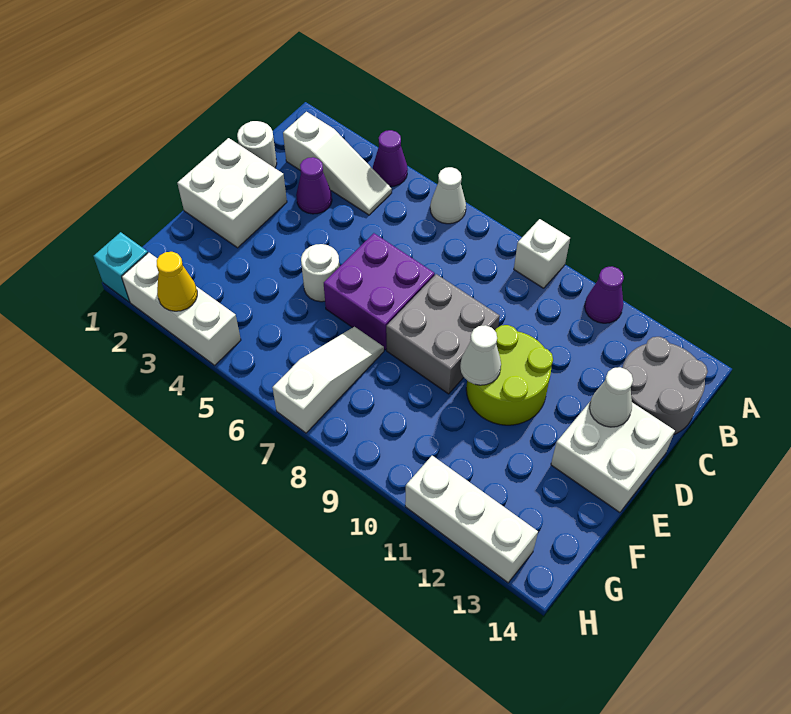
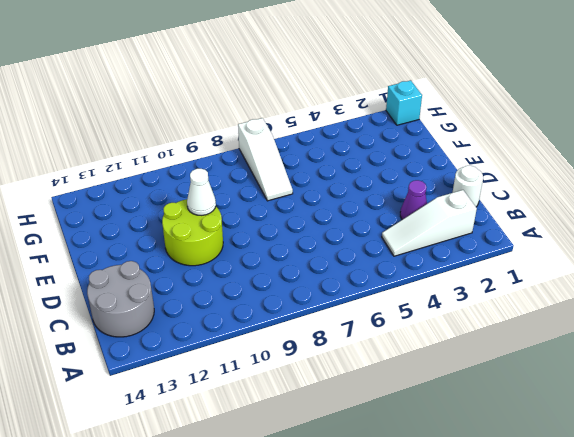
none -> purple cone A4 level 1
none -> white cone A6 level 1
none -> white brick A9 level 1

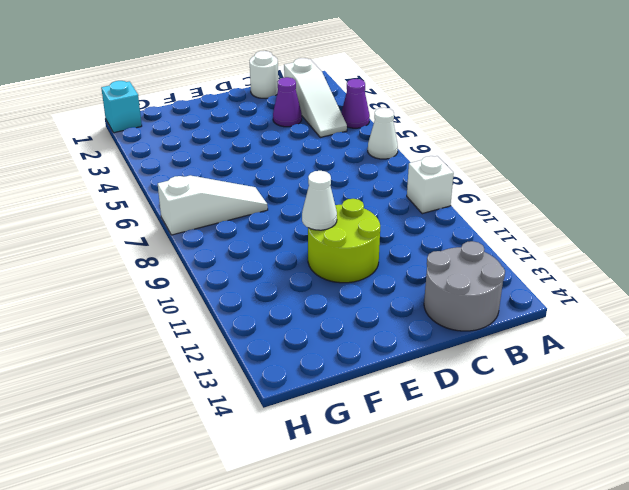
none -> purple cone A11 level 1
none -> white brick D1:E2 level 1
none -> purple brick D6:E7 level 1

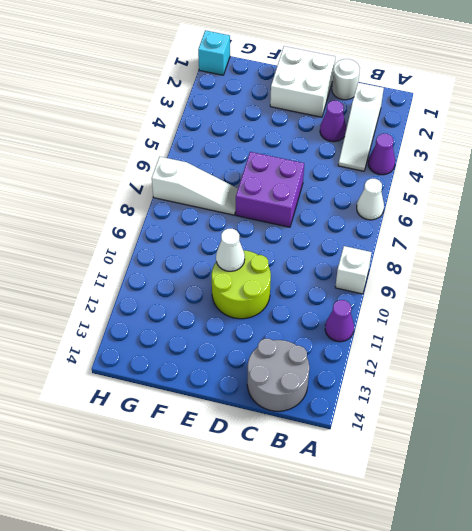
none -> grey brick D8:E9 level 1
none -> white brick D13:E14 level 1
none -> white round brick E5 level 1

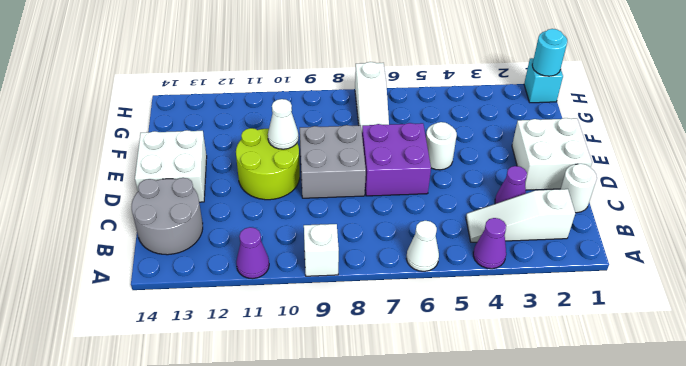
cyan round brick H1 level 2 -> none
none -> white brick H2:H4 level 1
none -> white brick H11:H13 level 1
none -> white cone D13 level 2

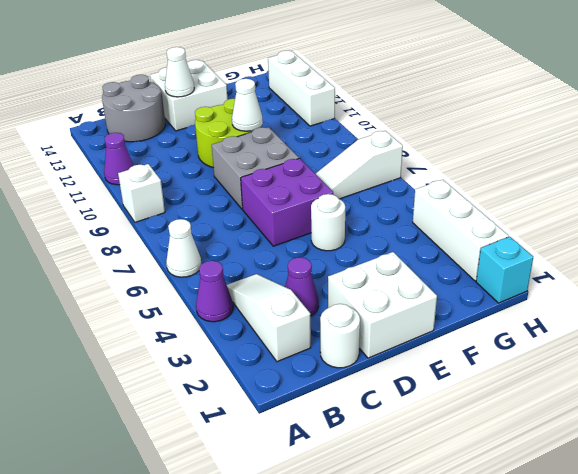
none -> yellow cone H3 level 2

